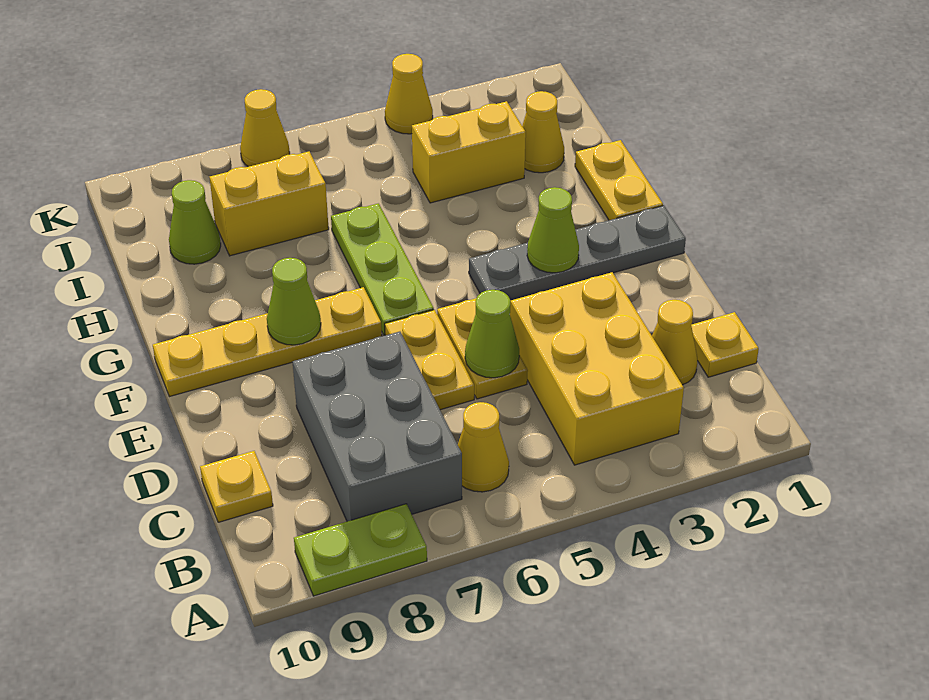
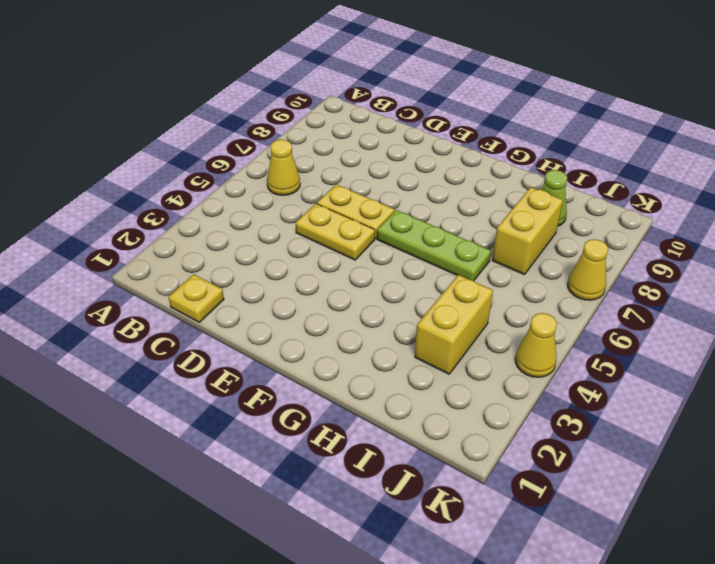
none -> lime plate A8:A9 level 1
none -> yellow brick B3:D4 level 1
none -> grey brick B7:D8 level 1

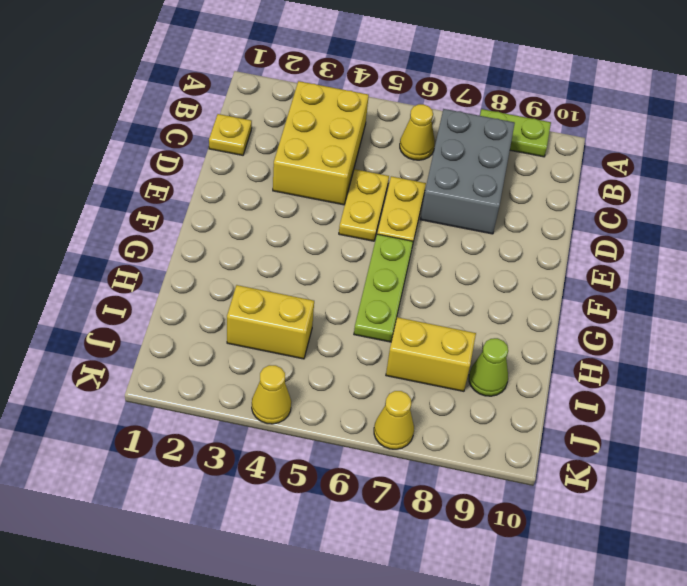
none -> yellow cone C2 level 1
none -> yellow plate C10 level 1
none -> grey plate F1:F4 level 1

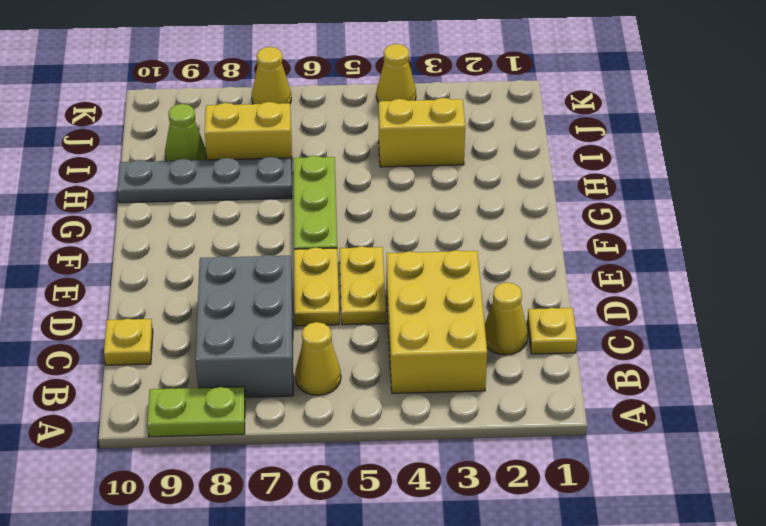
grey plate H7:H10 level 1 -> grey plate F1:F4 level 1
none -> yellow plate F7:F10 level 1
none -> yellow plate G1:H1 level 1
none -> yellow cone I2 level 1

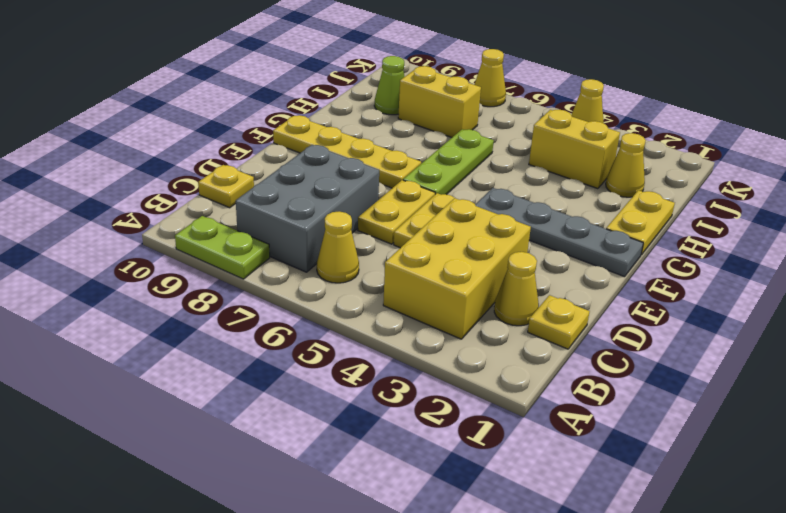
none -> lime cone D5 level 2
none -> lime cone F3 level 2
none -> lime cone F8 level 2

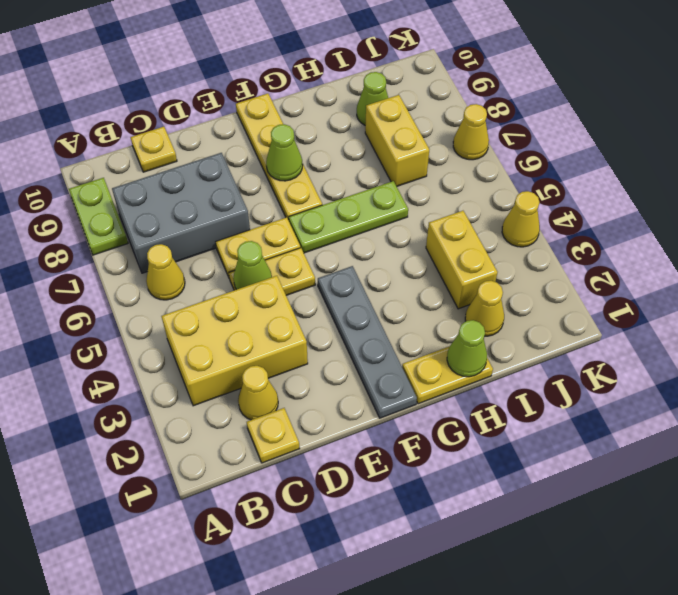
lime cone H1 level 2 -> lime cone F3 level 2

